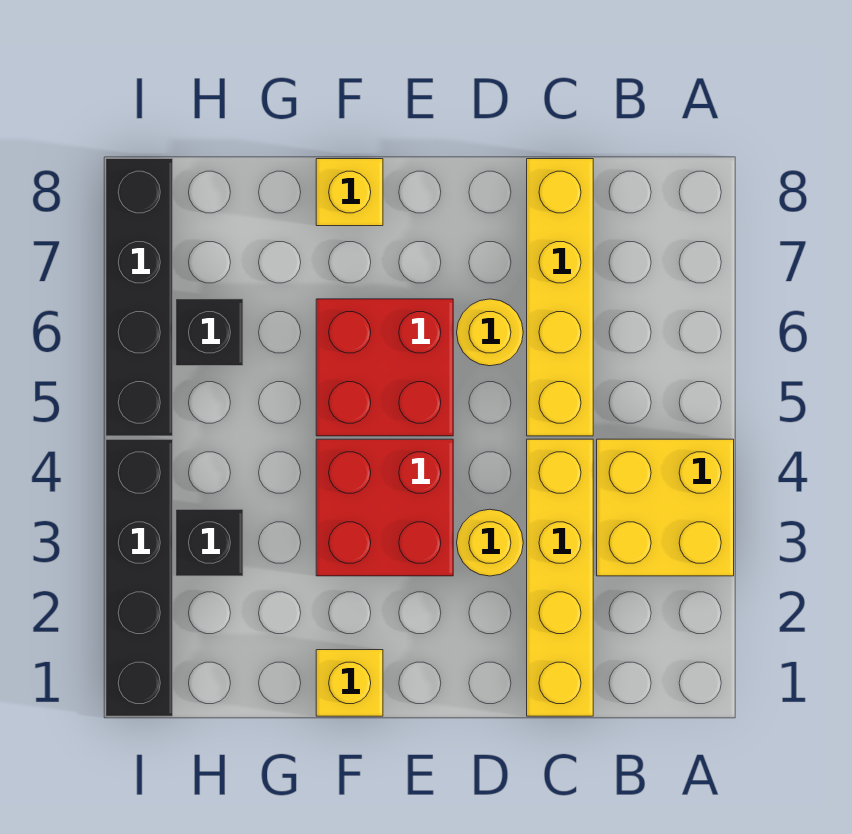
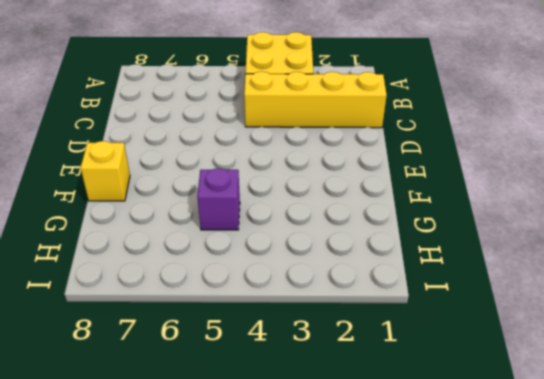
purple brick G5 level 1 -> none
none -> yellow brick C5:C8 level 1
none -> yellow round brick D3 level 1
none -> yellow round brick D6 level 1

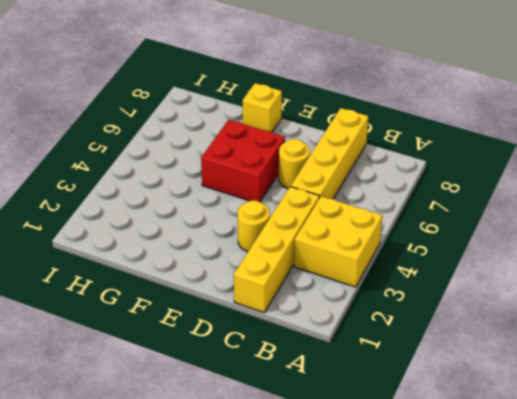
none -> red brick E3:F4 level 1
none -> yellow brick F1 level 1
none -> black brick H3 level 1

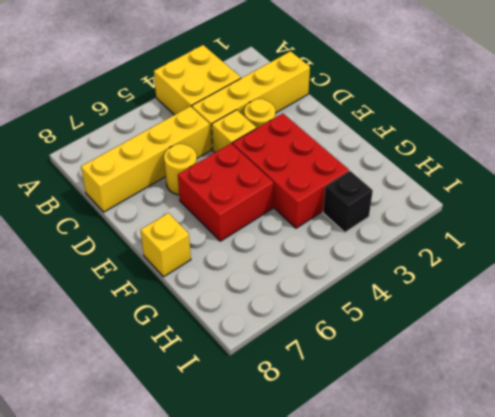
yellow brick D4 level 1 -> yellow brick F1 level 1
red brick E3:G4 level 1 -> red brick E3:F4 level 1
none -> black brick H6 level 1
none -> black brick I1:I4 level 1
none -> black brick I5:I8 level 1

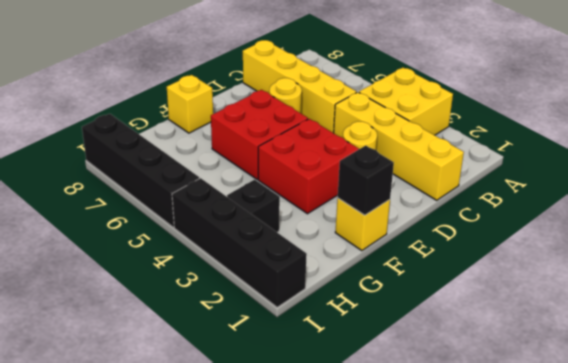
black brick F1 level 2 -> black brick H6 level 1

